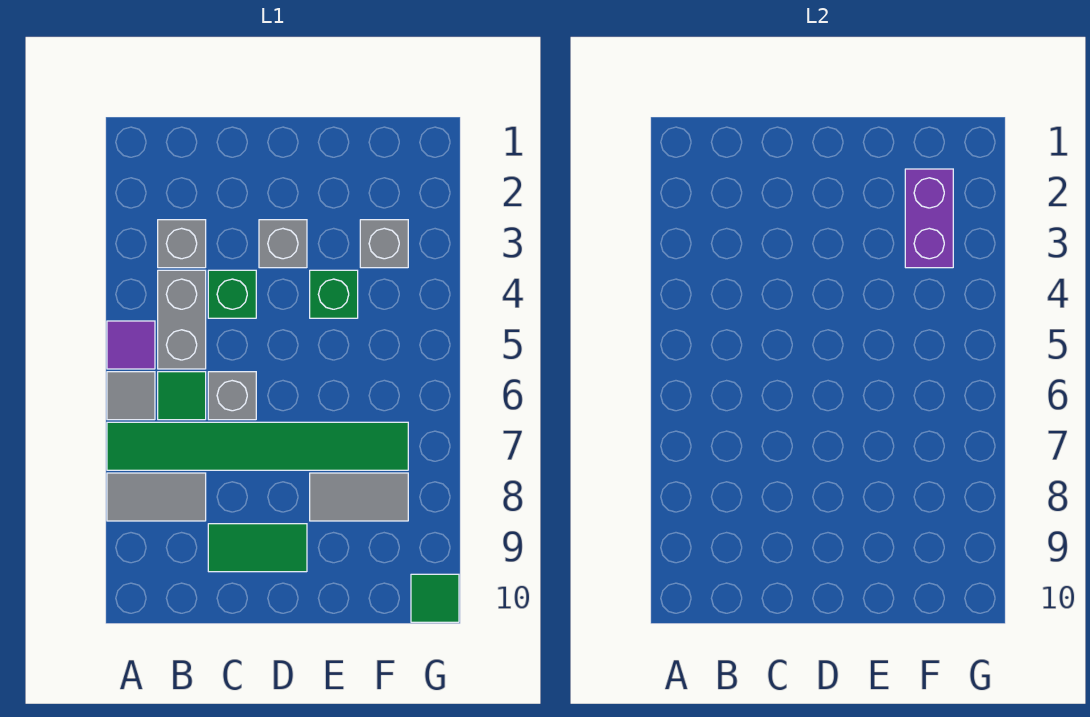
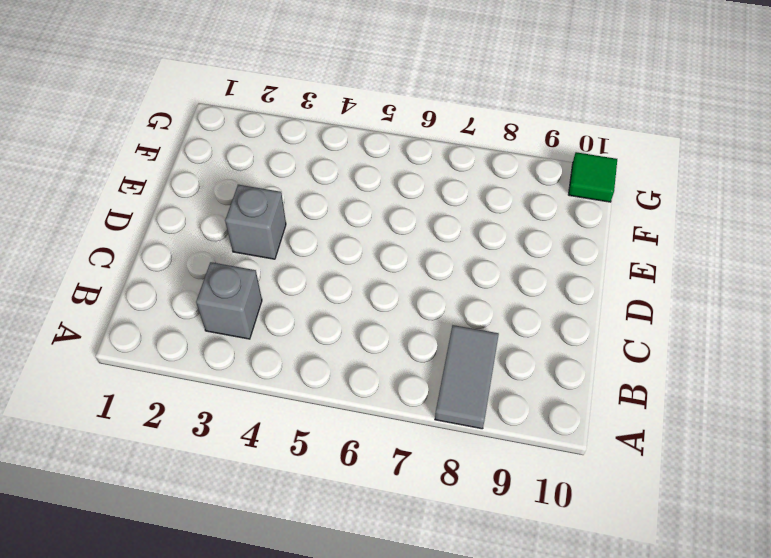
none -> purple tile A5 level 1
none -> grey tile A6 level 1
none -> green tile A7:F7 level 1

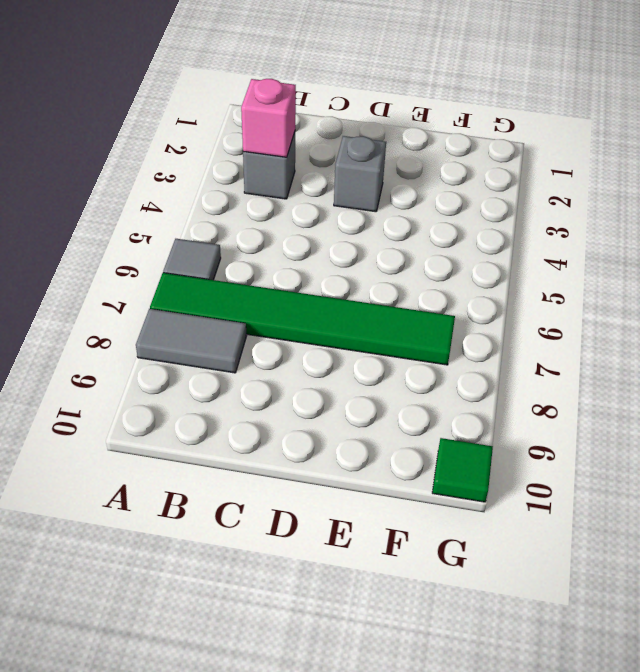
pink brick B3 level 2 -> none
none -> purple tile A5 level 1
none -> grey brick B4:B5 level 1
none -> green tile B6 level 1

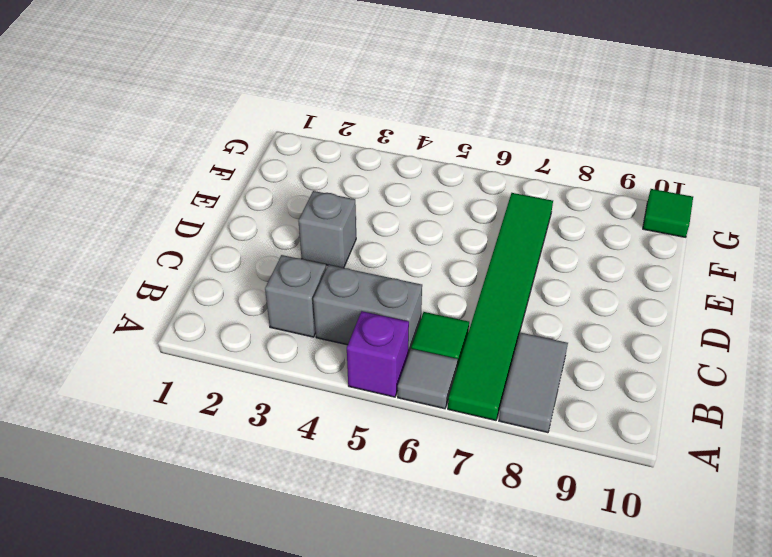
purple brick A5 level 1 -> purple tile A5 level 1
none -> green brick C4 level 1
none -> grey brick C6 level 1
none -> green tile C9:D9 level 1

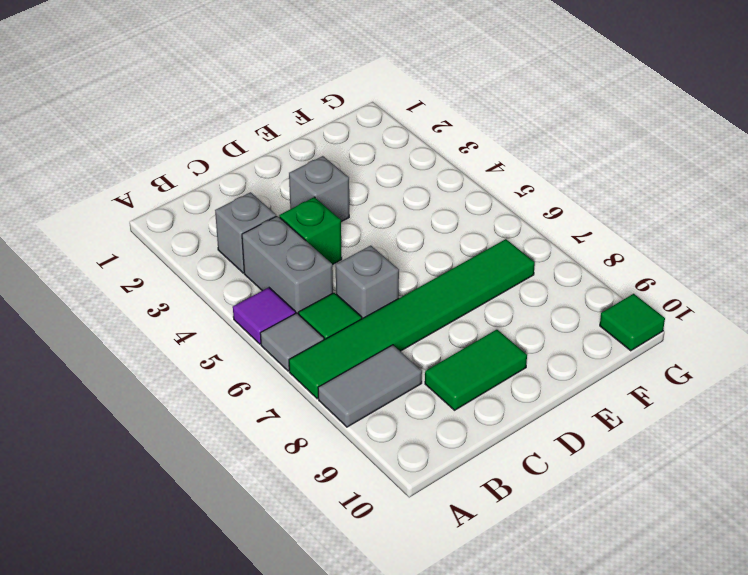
none -> green brick E4 level 1
none -> grey tile E8:F8 level 1
none -> grey brick F3 level 1

